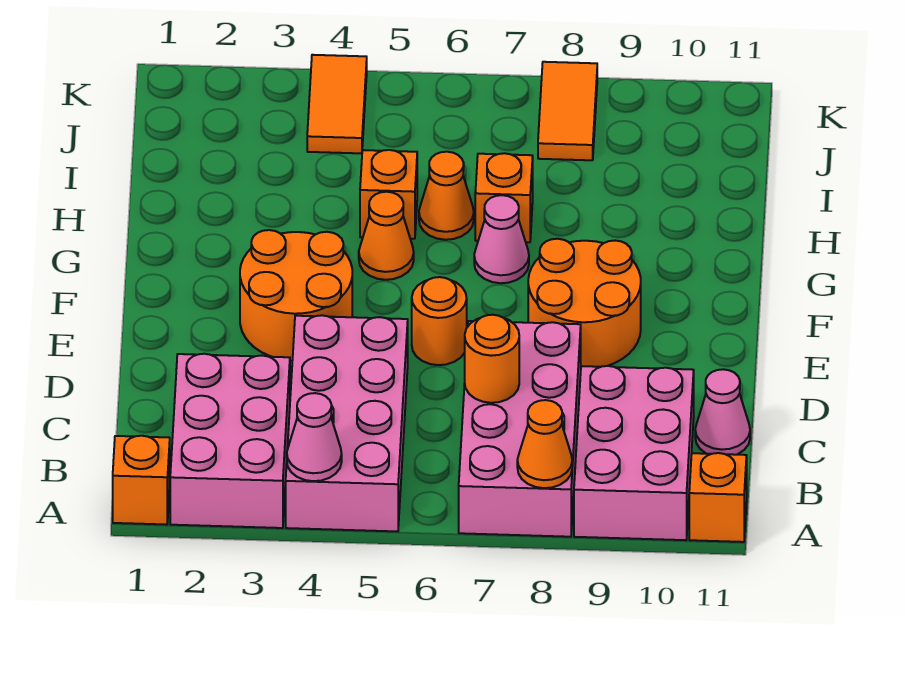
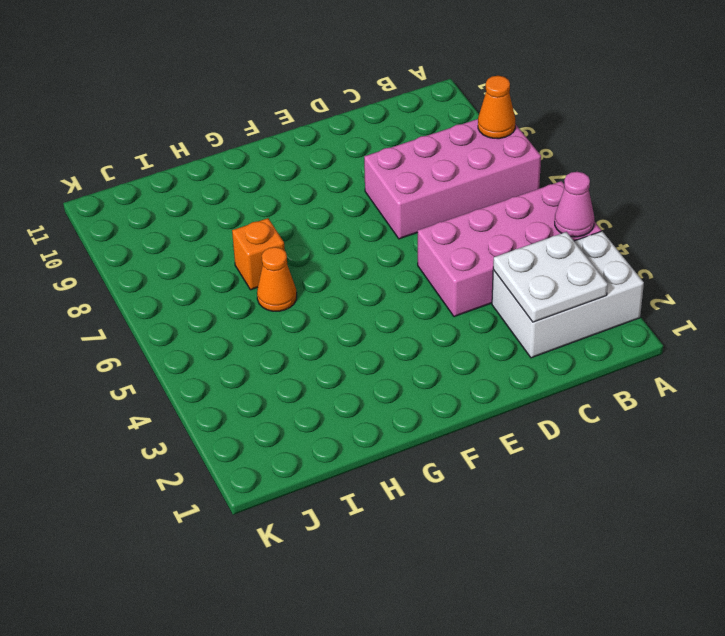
white brick A2:C3 level 1 -> pink brick A2:C3 level 1
white plate B2:C3 level 2 -> none
none -> orange brick A1 level 1
none -> pink brick A9:C10 level 1
none -> orange brick A11 level 1

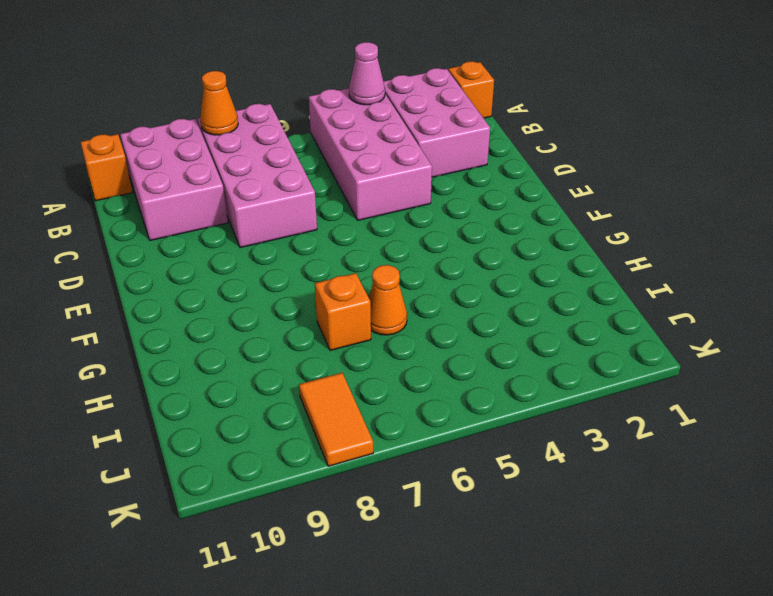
none -> pink cone C11 level 1
none -> orange round brick E3:F4 level 1
none -> orange round brick E6 level 1

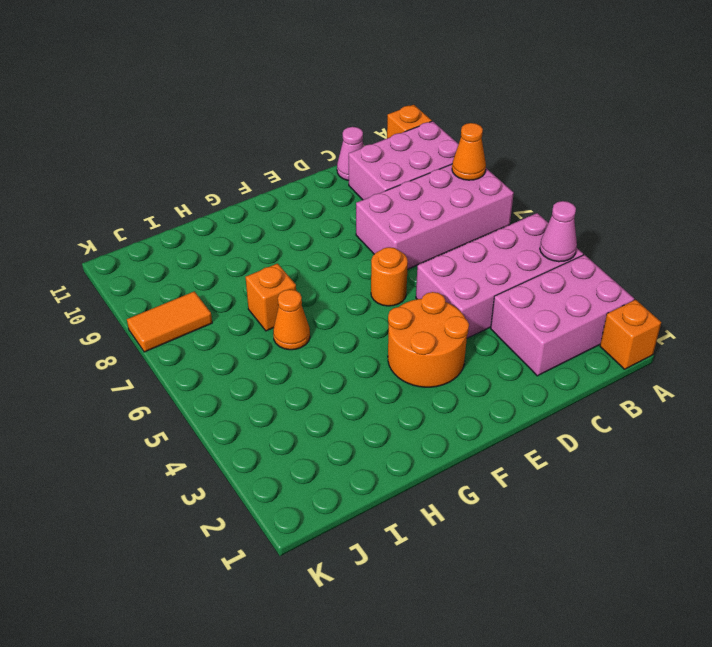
none -> orange round brick E8:F9 level 1
none -> orange cone G5 level 1
none -> pink cone G7 level 1

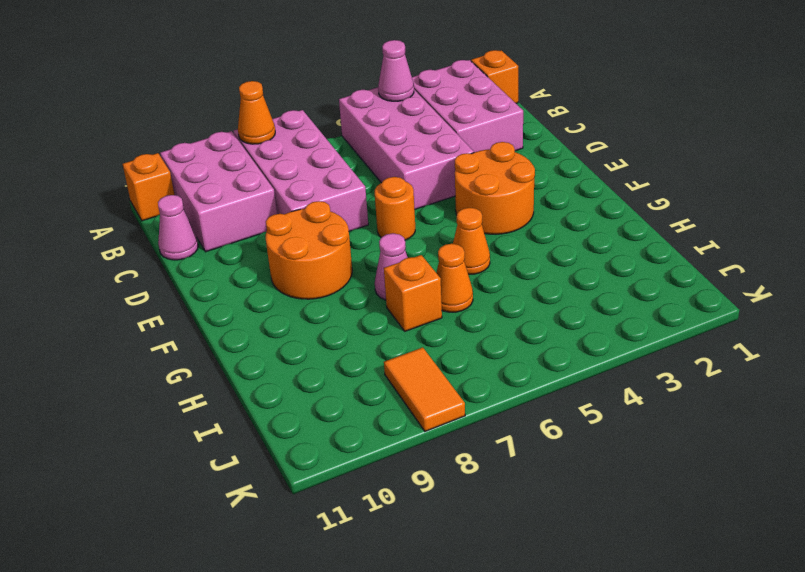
none -> orange brick H5 level 1
none -> orange tile J4:K4 level 1
none -> orange round brick C7 level 2

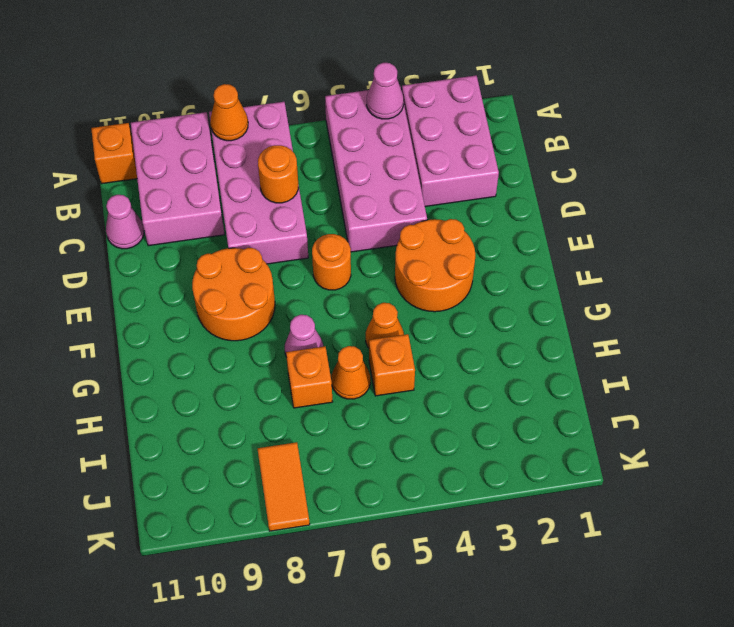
none -> orange brick A1 level 1
none -> orange tile J4:K4 level 1

